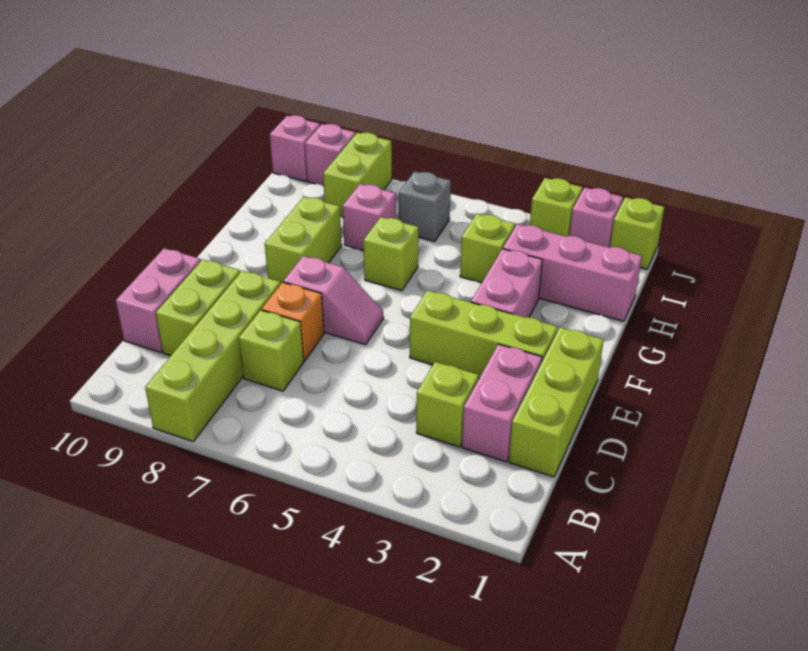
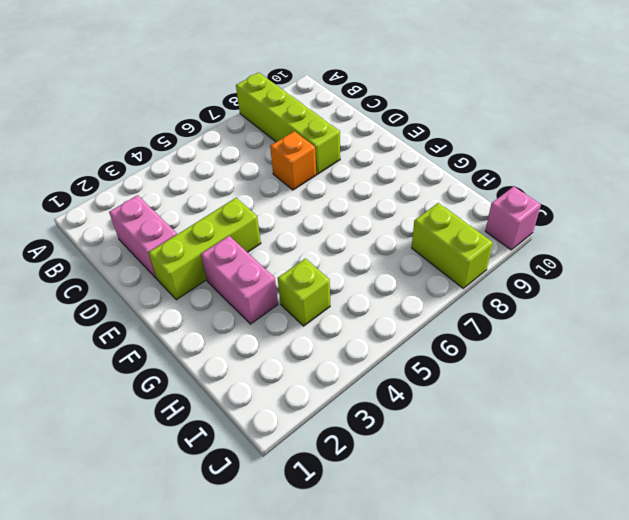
none -> lime brick C1:E1 level 1
none -> lime brick C3 level 1
none -> lime brick C7 level 1

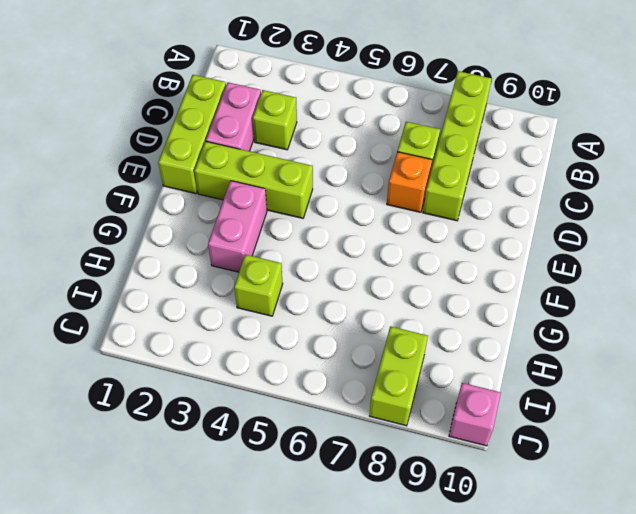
none -> lime brick C9:D9 level 1
none -> pink brick C10:D10 level 1
none -> pink slope E6:E7 level 1 top 7

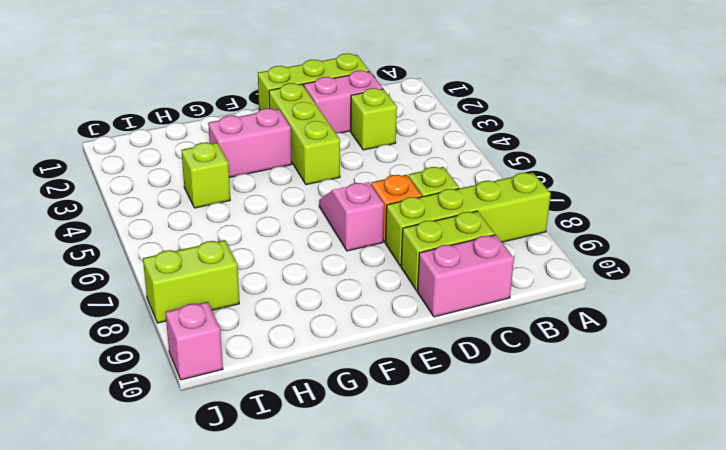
none -> lime brick F8:G8 level 1
none -> lime brick G6 level 1
none -> pink brick H1:H3 level 1

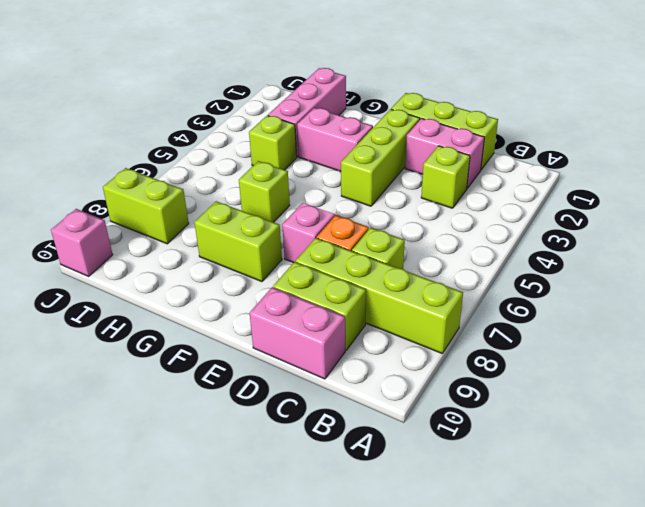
none -> pink brick H7 level 1
none -> grey brick I6 level 1
none -> lime brick J1 level 1

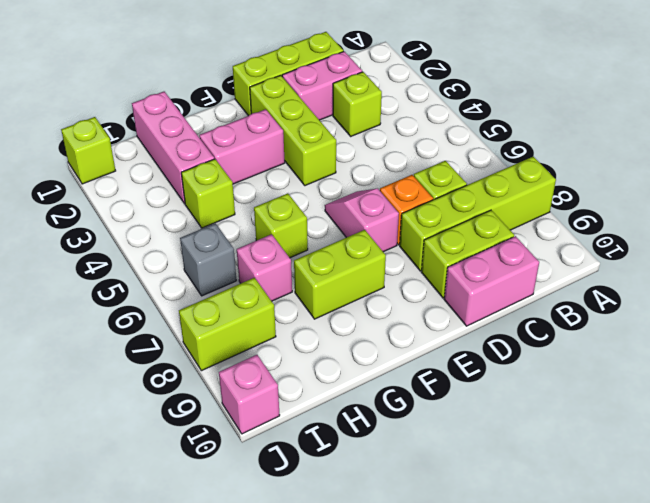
none -> pink brick J2 level 1
none -> lime brick J3 level 1
none -> pink brick J9 level 1

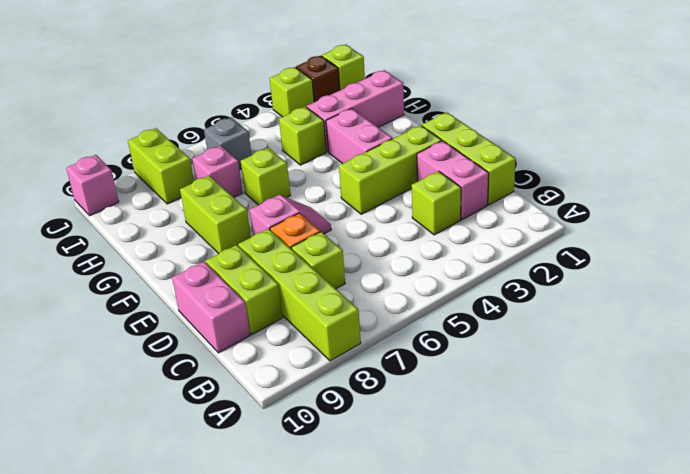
brown brick J2 level 1 -> pink brick J2 level 1
none -> pink brick J9 level 1

